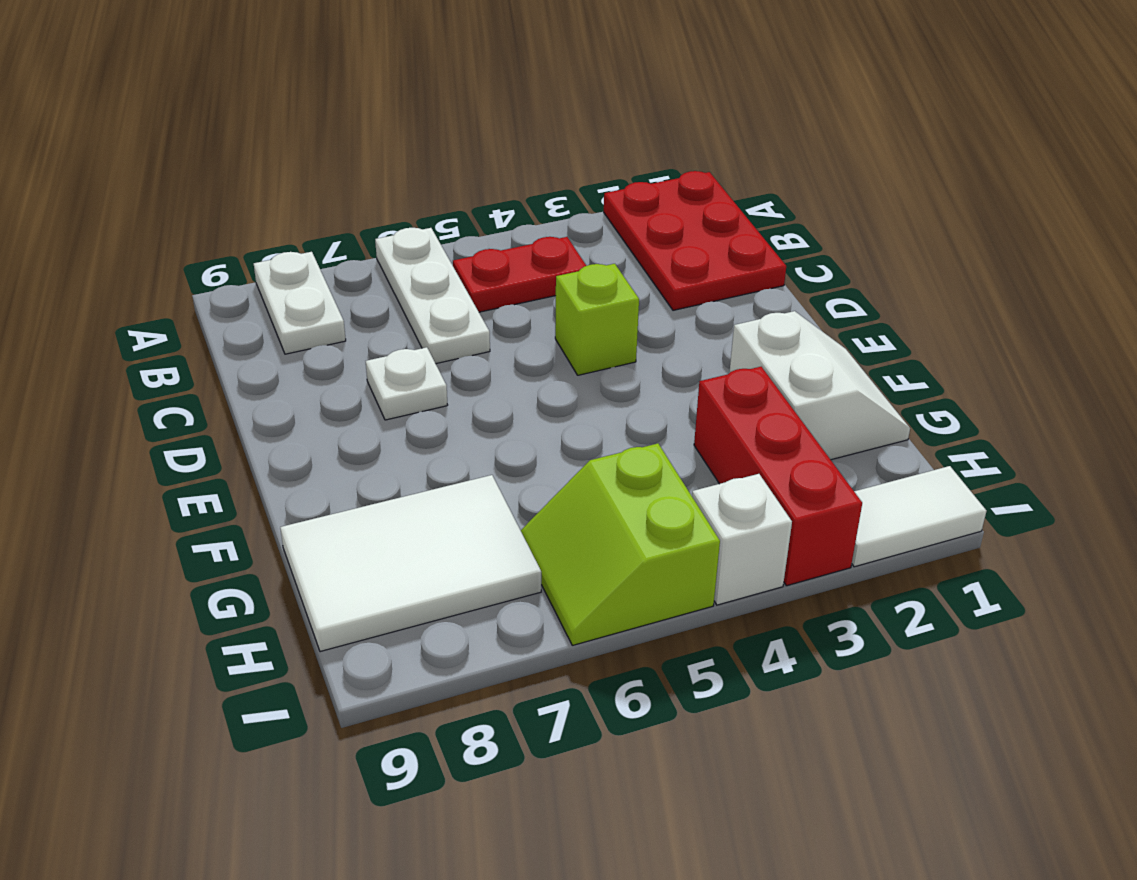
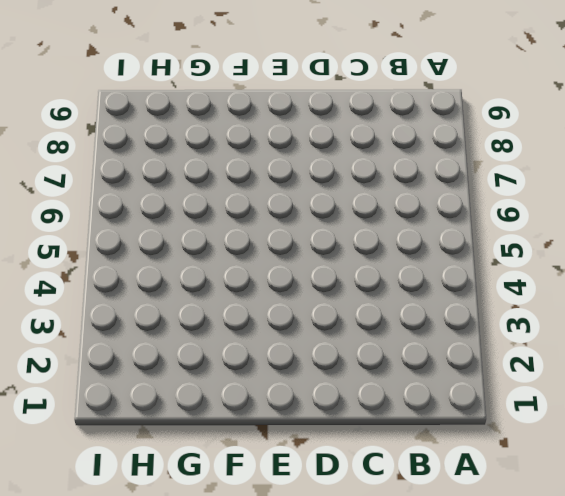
none -> red plate A1:C2 level 1
none -> white plate A6:C6 level 1
none -> white plate A8:B8 level 1

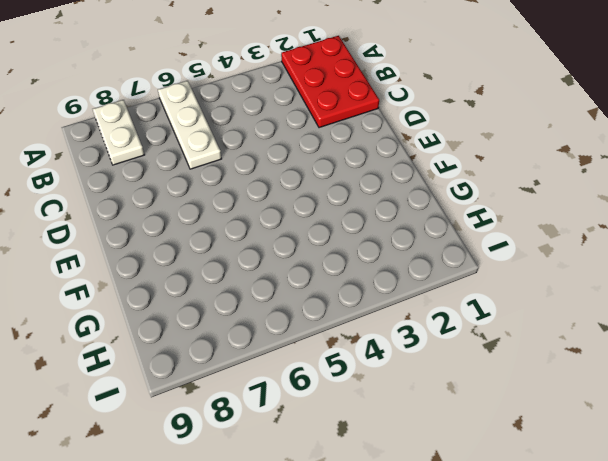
none -> red plate B4:B5 level 1
none -> lime brick D4 level 1
none -> white plate D7 level 1

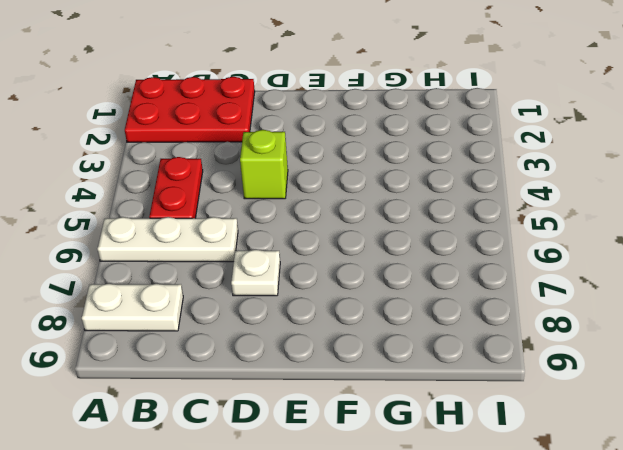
none -> white slope F1:G2 level 1 top 2
none -> red brick G3:I3 level 1
none -> white tile G7:H9 level 1

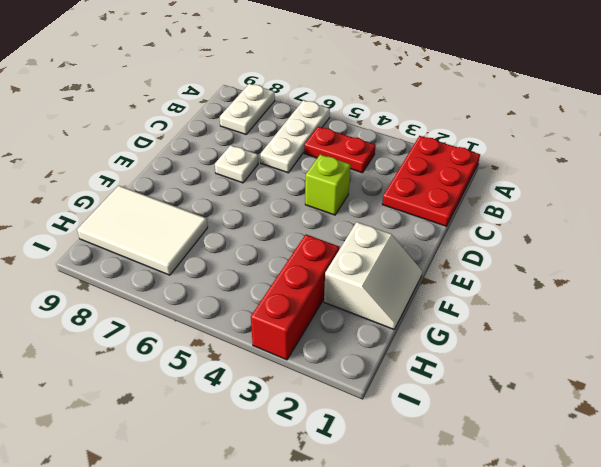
none -> lime slope H5:I6 level 1 top 5
none -> white tile I1:I2 level 1
none -> white brick I4 level 1

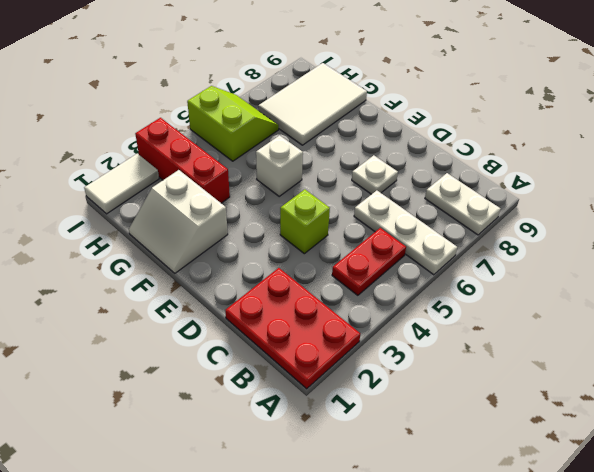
white brick F5 level 1 -> white brick I4 level 1

